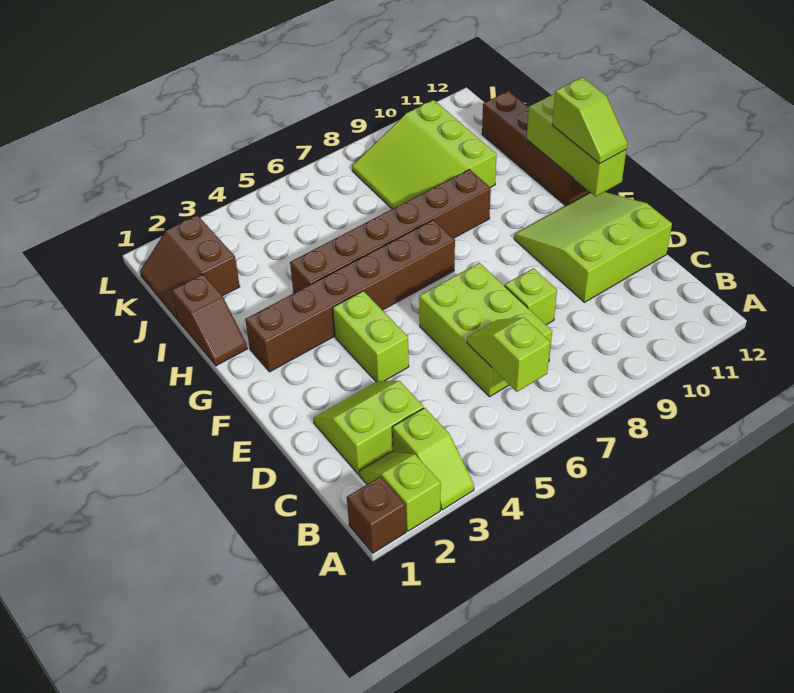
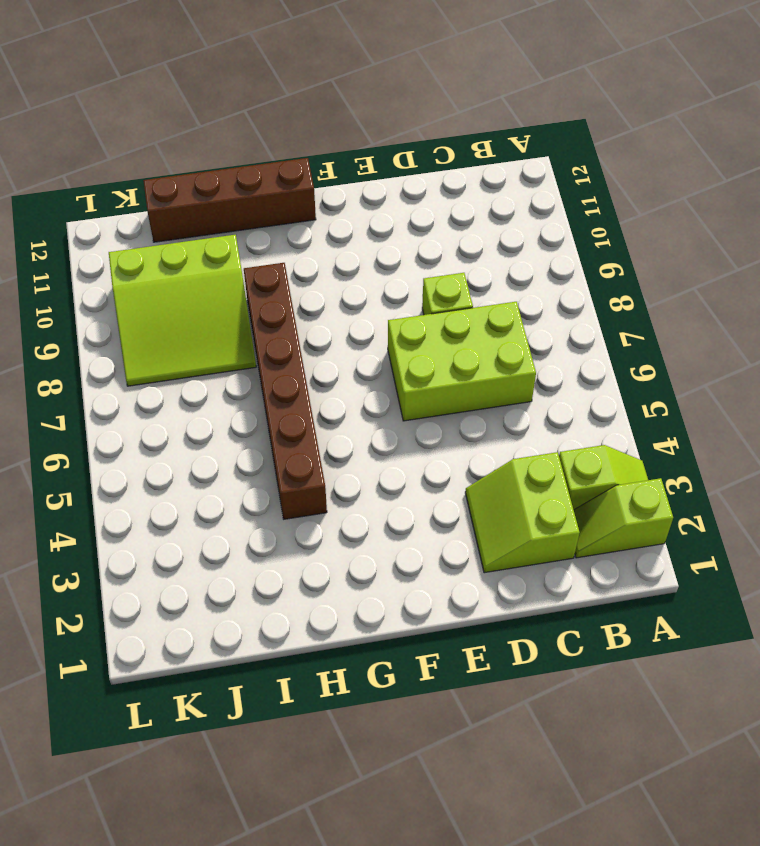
none -> brown brick A1 level 1
none -> lime slope D10:F12 level 1 top D
none -> lime brick E4:F4 level 1

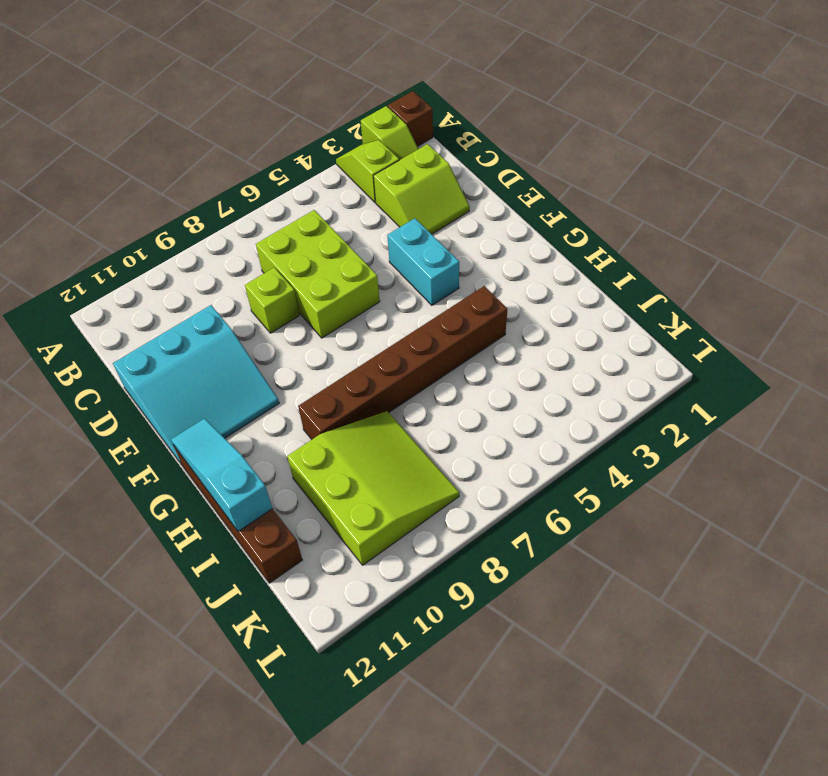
cyan slope D10:F12 level 1 top D -> lime slope D10:F12 level 1 top D
cyan brick E4:F4 level 1 -> lime brick E4:F4 level 1
cyan slope G12:I12 level 2 top I -> lime brick F12:H12 level 2
none -> brown brick G2:G7 level 1
none -> brown slope H1:I1 level 1 top I
none -> brown slope J1:K2 level 1 top 2

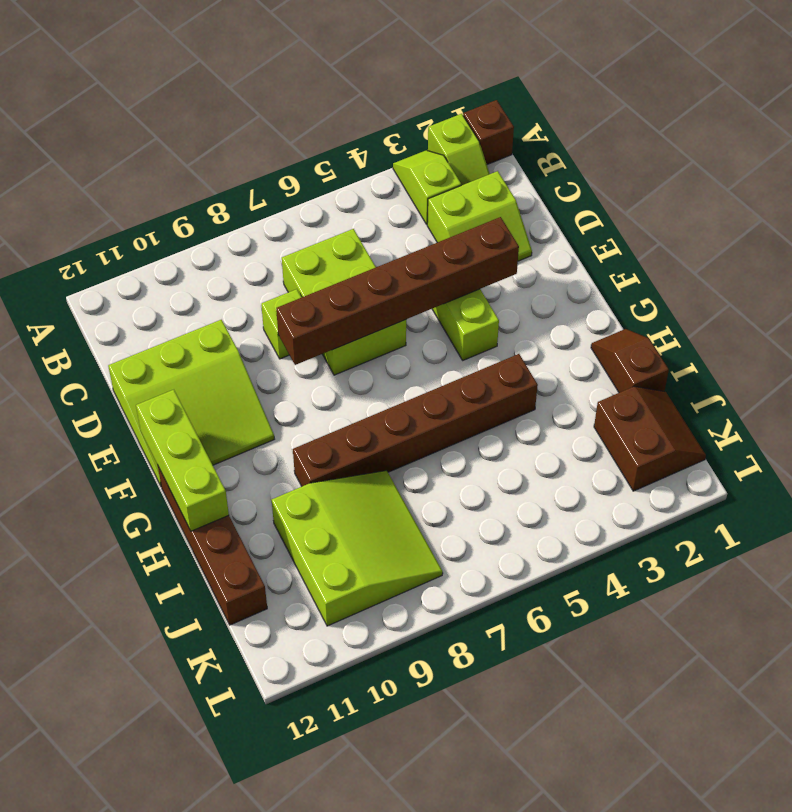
brown brick E3:E8 level 2 -> brown brick G2:G7 level 1
none -> lime slope B6:C6 level 2 top B
none -> lime slope F12:G12 level 3 top G

